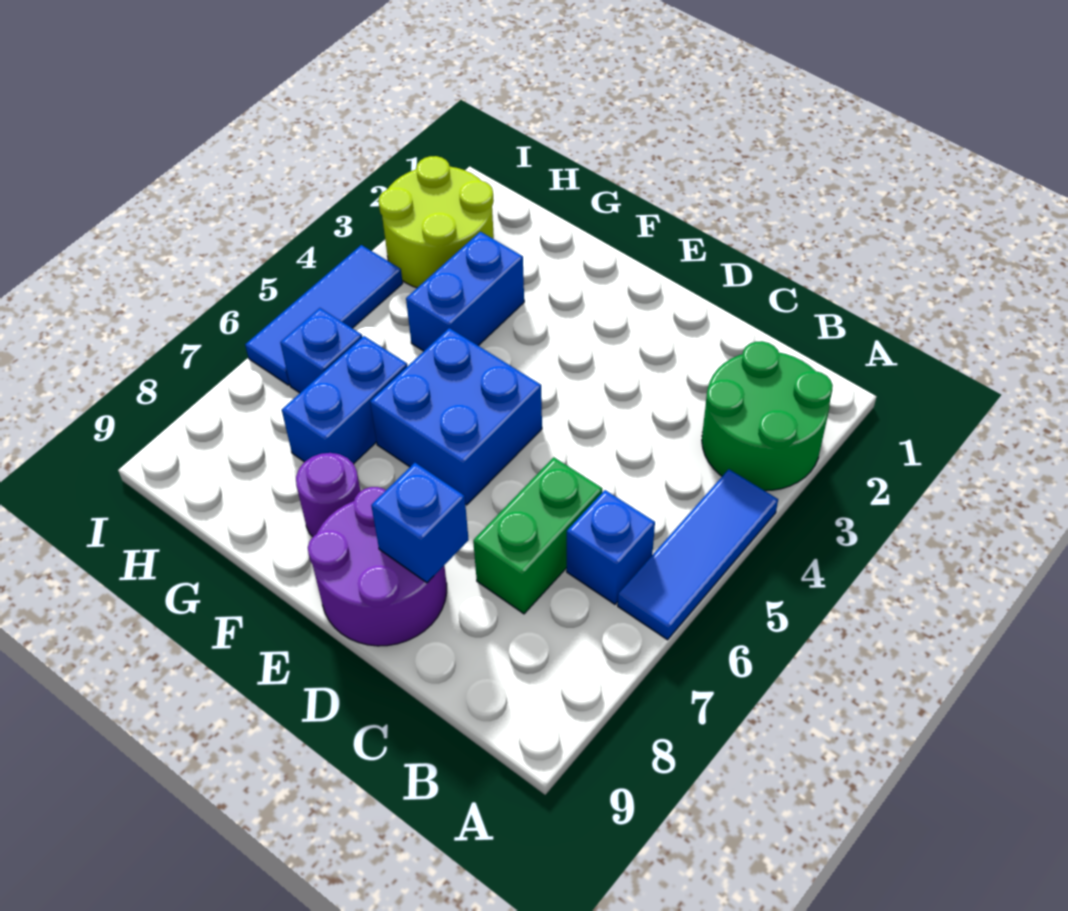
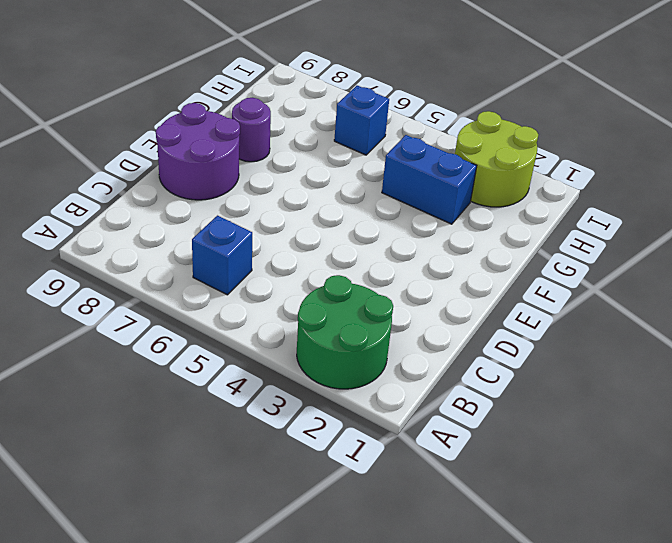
none -> blue tile A4:A6 level 1
none -> green brick C6:C7 level 1
none -> blue brick E5:F6 level 1

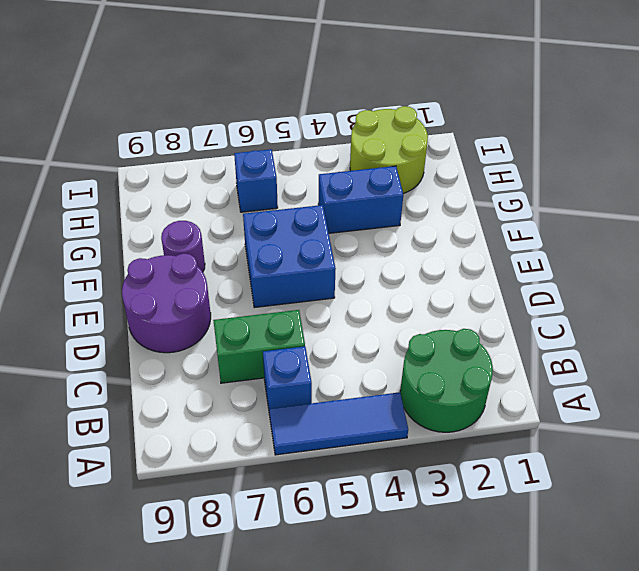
none -> blue brick G6:G7 level 1
none -> blue tile I4:I6 level 1
none -> blue brick D8 level 2

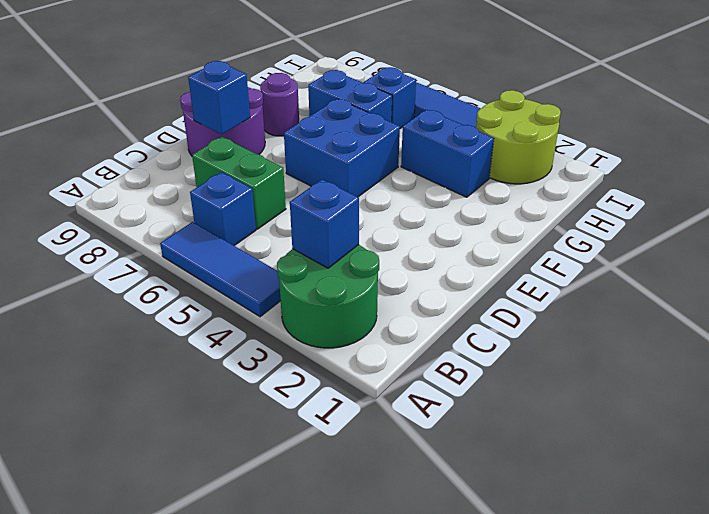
blue brick B3 level 2 -> none

